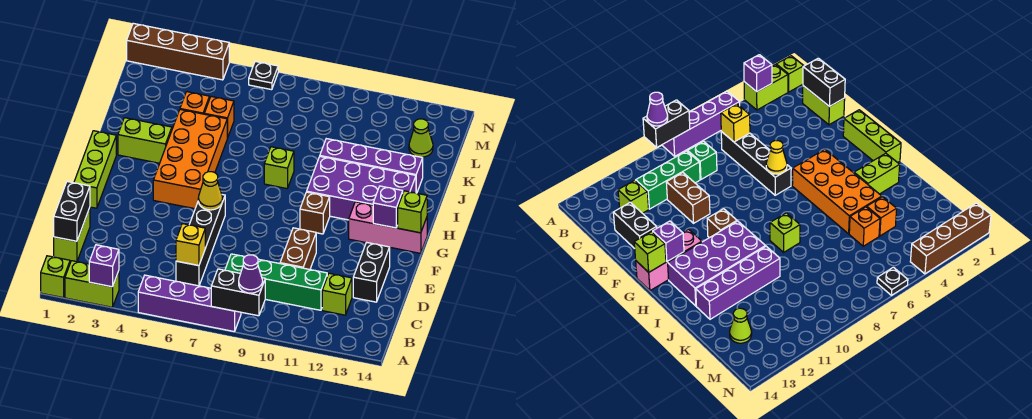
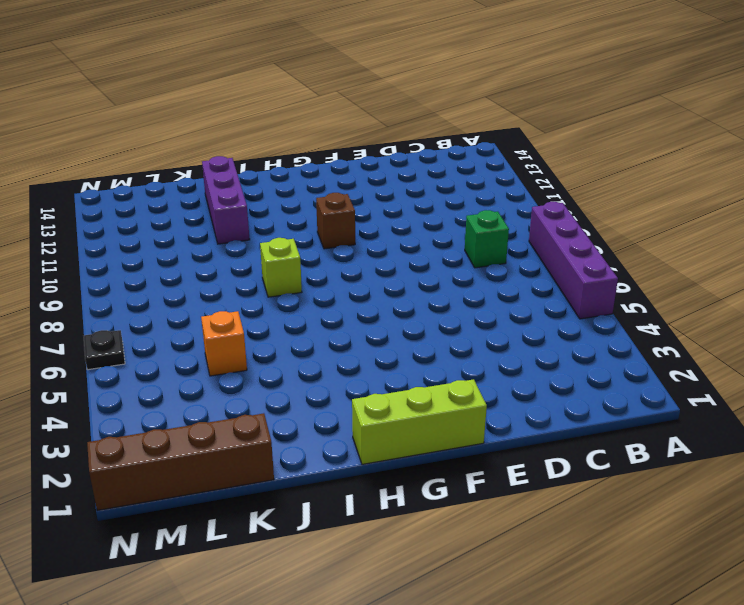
purple brick J11:J13 level 1 -> purple brick J10:J13 level 1
brown brick K1:N1 level 1 -> brown brick N1:N4 level 1
none -> lime brick A1 level 1
none -> lime brick A2:A3 level 1
none -> lime brick C1:D1 level 1
none -> black brick C6:F6 level 1

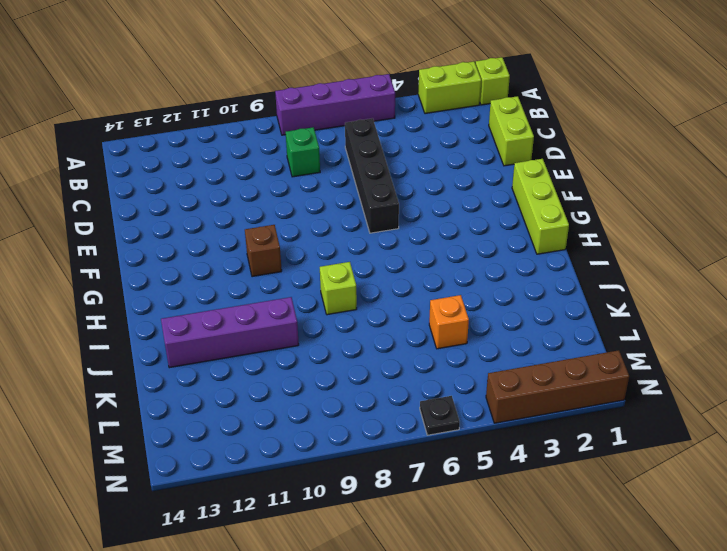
none -> green brick C9:C11 level 1
none -> lime brick C12 level 1
none -> brown brick D10:E10 level 1
none -> black brick D13:E13 level 1

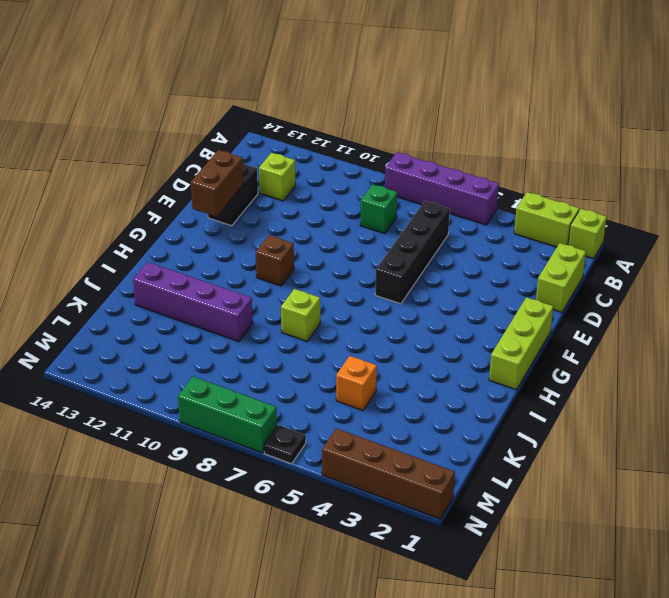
brown brick E13:F13 level 2 -> brown brick D10:E10 level 1
green brick N7:N9 level 1 -> green brick C9:C11 level 1
none -> orange brick G4:J5 level 1
none -> pink brick G12:G14 level 1
none -> purple brick H10:I13 level 1
none -> lime brick I2:I3 level 1

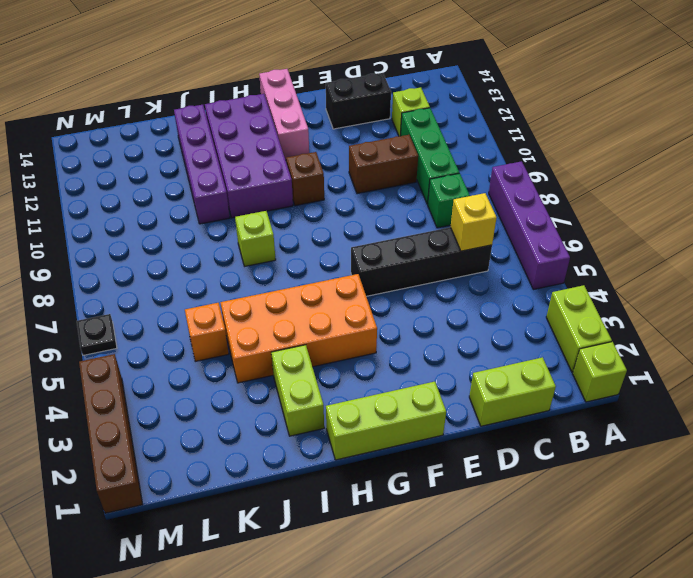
none -> orange brick K4 level 1
none -> lime cone L13 level 1
none -> purple brick A3 level 2
none -> black brick A8:A9 level 2

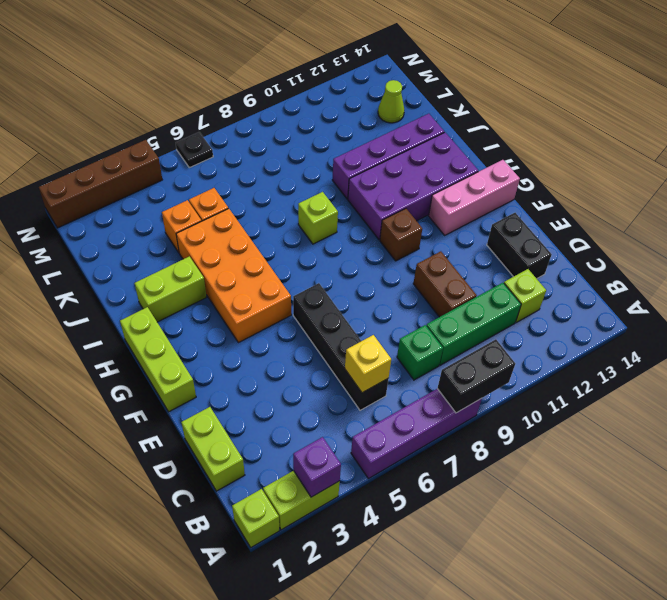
none -> black brick C1:D1 level 2
none -> yellow cone F6 level 2
none -> purple brick G13 level 2
none -> lime brick G14 level 2

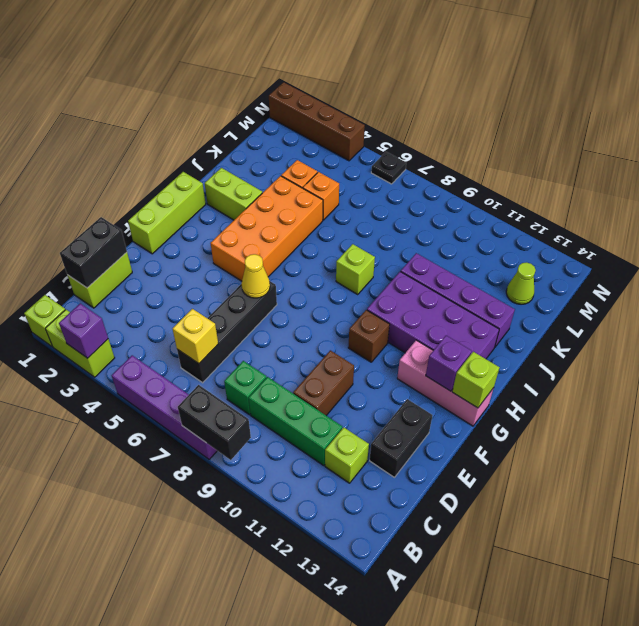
none -> purple cone A9 level 3

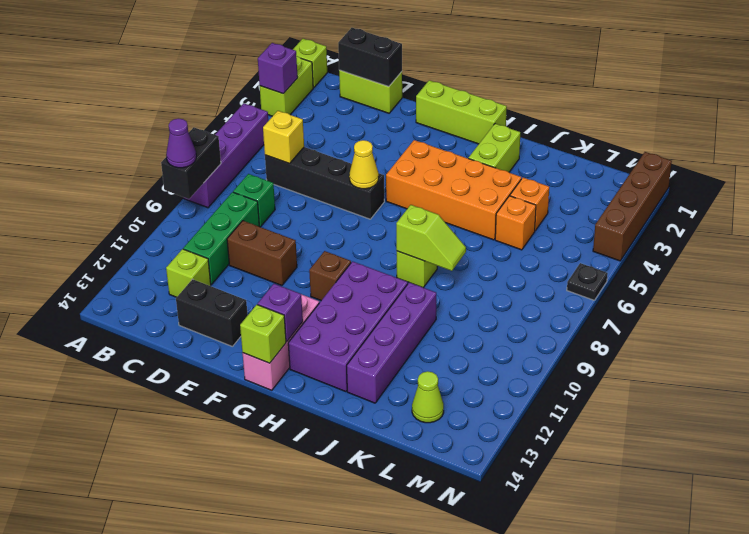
lime slope I8:J8 level 2 top I -> none

